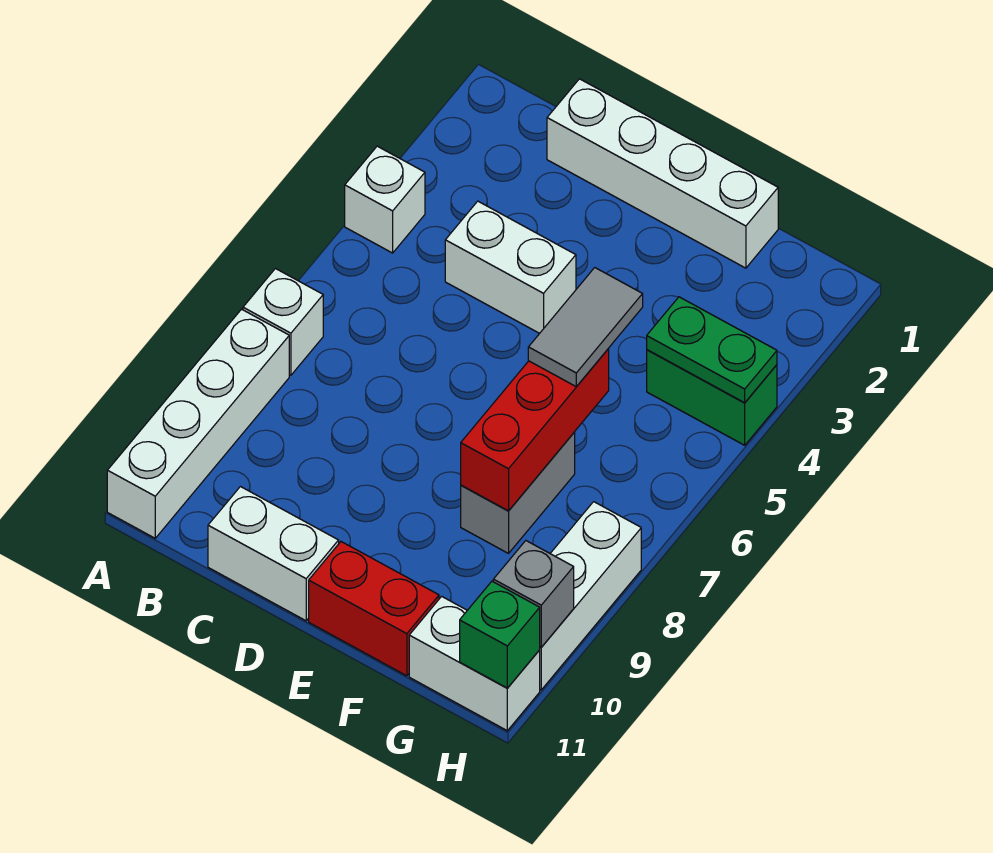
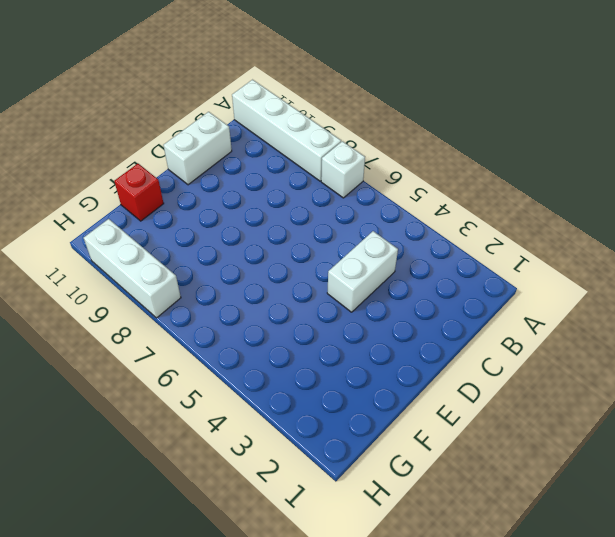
red brick F11 level 1 -> red brick E11:F11 level 1
none -> white brick A4 level 1
none -> white brick C1:F1 level 1
none -> grey brick F7:F8 level 1

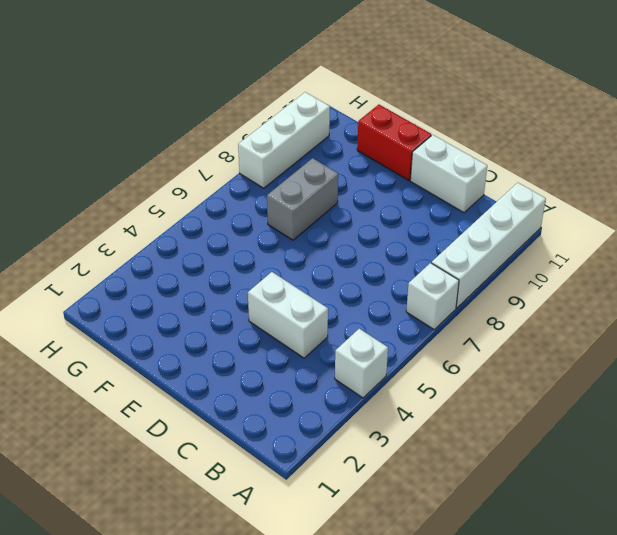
none -> white brick C1:F1 level 1
none -> green brick G4:H4 level 1
none -> white brick G11:H11 level 1

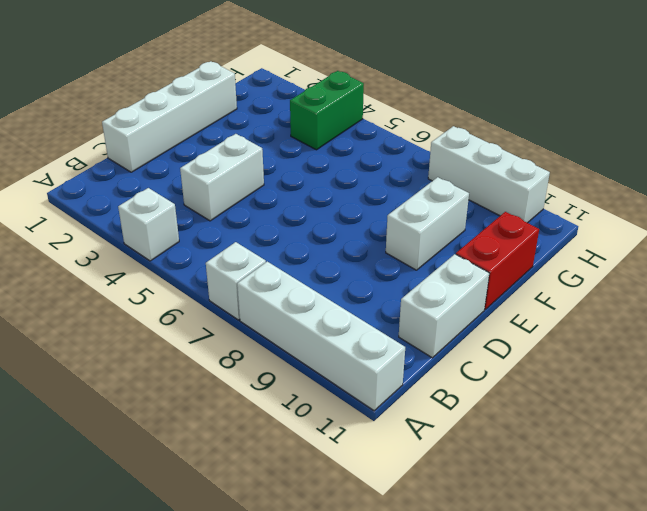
white brick E9:F9 level 1 -> white brick G11:H11 level 1
none -> grey brick F7:F8 level 1
none -> red brick F6:F8 level 2
none -> green plate G4:H4 level 2

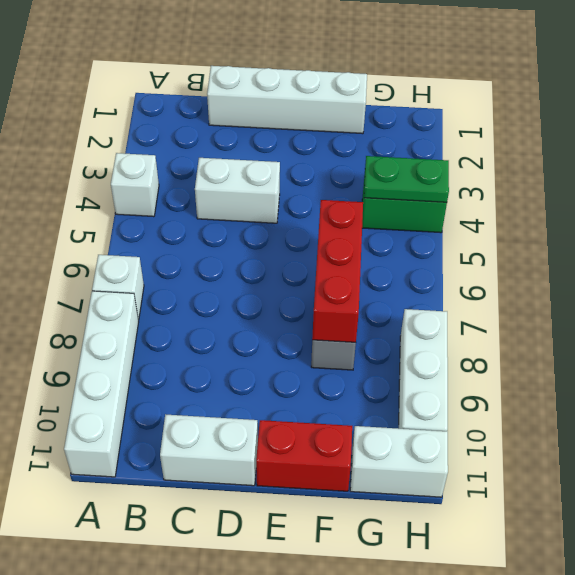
none -> grey brick H10 level 2
none -> green brick H11 level 2
none -> grey tile F5:F6 level 3

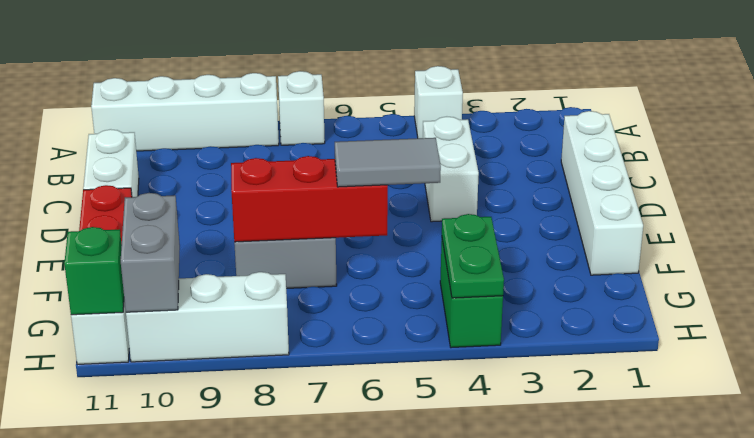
grey brick G10:H10 level 2 -> grey brick H10 level 2

